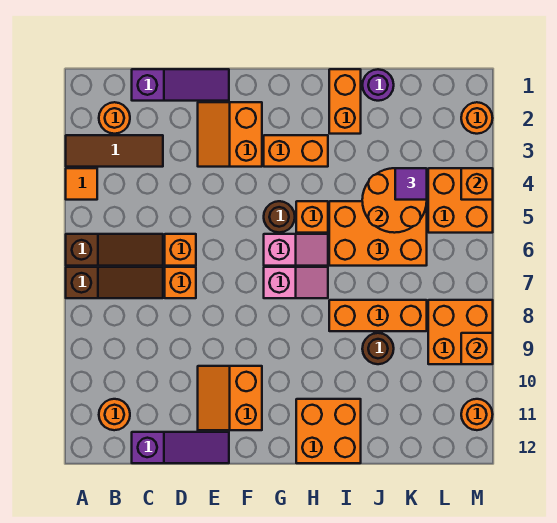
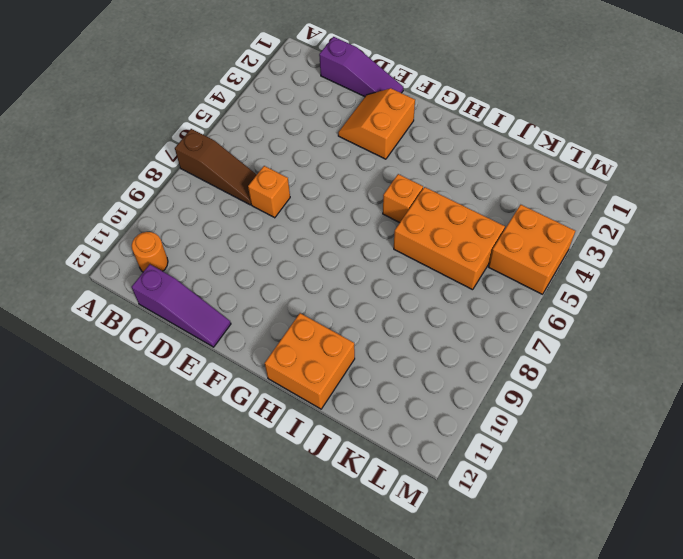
none -> brown tile A3:C3 level 1
none -> orange tile A4 level 1
none -> brown slope A6:C6 level 1 top A
none -> orange round brick B2 level 1

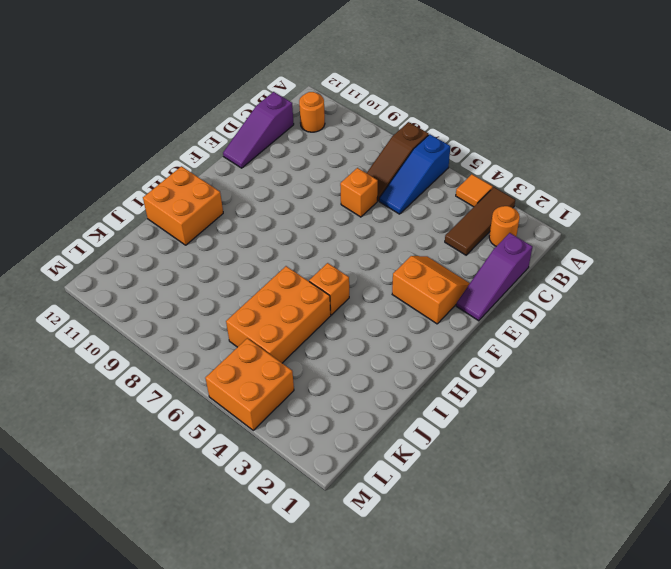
blue slope A6:C6 level 1 top A -> brown slope A6:C6 level 1 top A
none -> orange brick D6 level 1
none -> orange slope E10:F11 level 1 top F
none -> orange brick G3:H3 level 1
none -> brown round brick G5 level 1

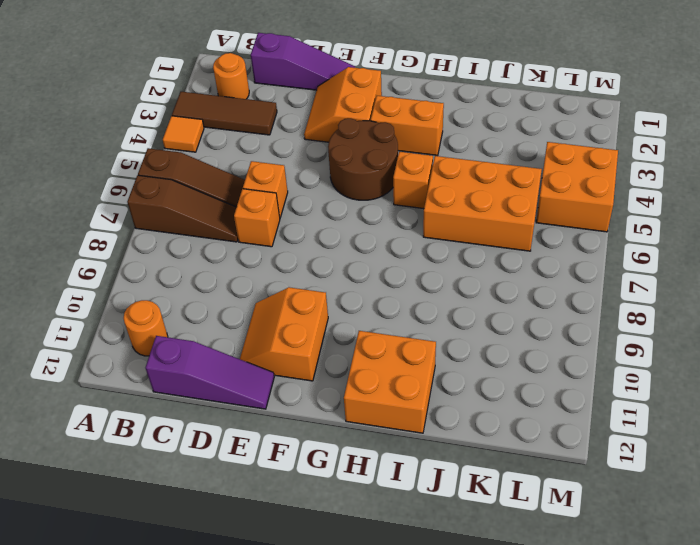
brown round brick F4:G5 level 1 -> brown round brick G5 level 1
none -> pink slope G6:H6 level 1 top G
none -> pink slope G7:H7 level 1 top G
none -> orange brick I1:I2 level 1
none -> orange brick I8:K8 level 1

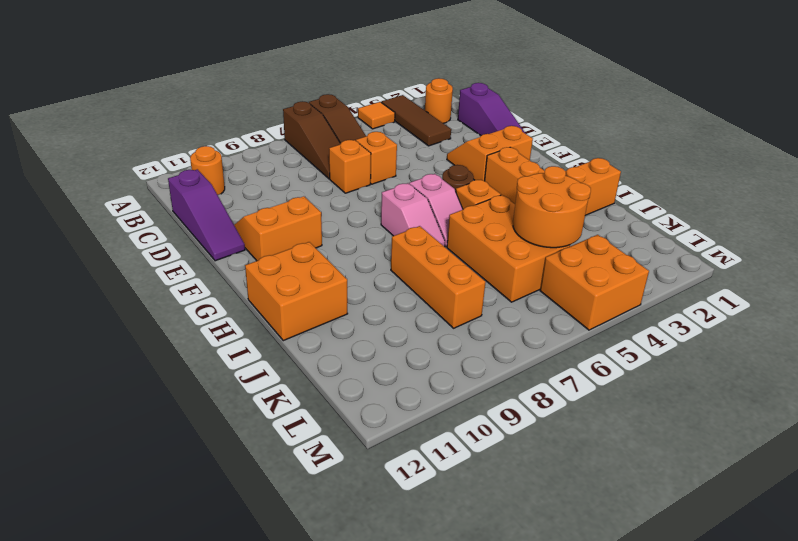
none -> purple round brick J1 level 1
none -> brown round brick J9 level 1
none -> orange brick L8:M9 level 1
none -> orange round brick M2 level 1

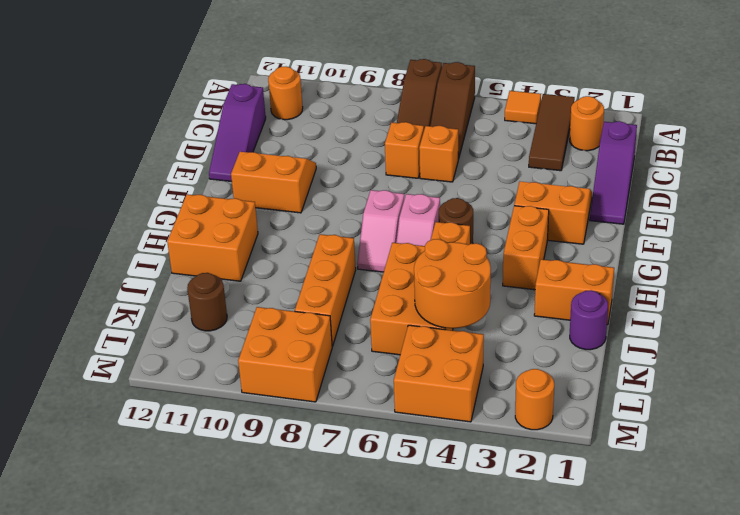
brown round brick K11 level 1 -> brown round brick J9 level 1
none -> orange round brick M11 level 1
none -> orange brick M4 level 2
none -> orange brick M9 level 2
none -> purple tile K4 level 3

